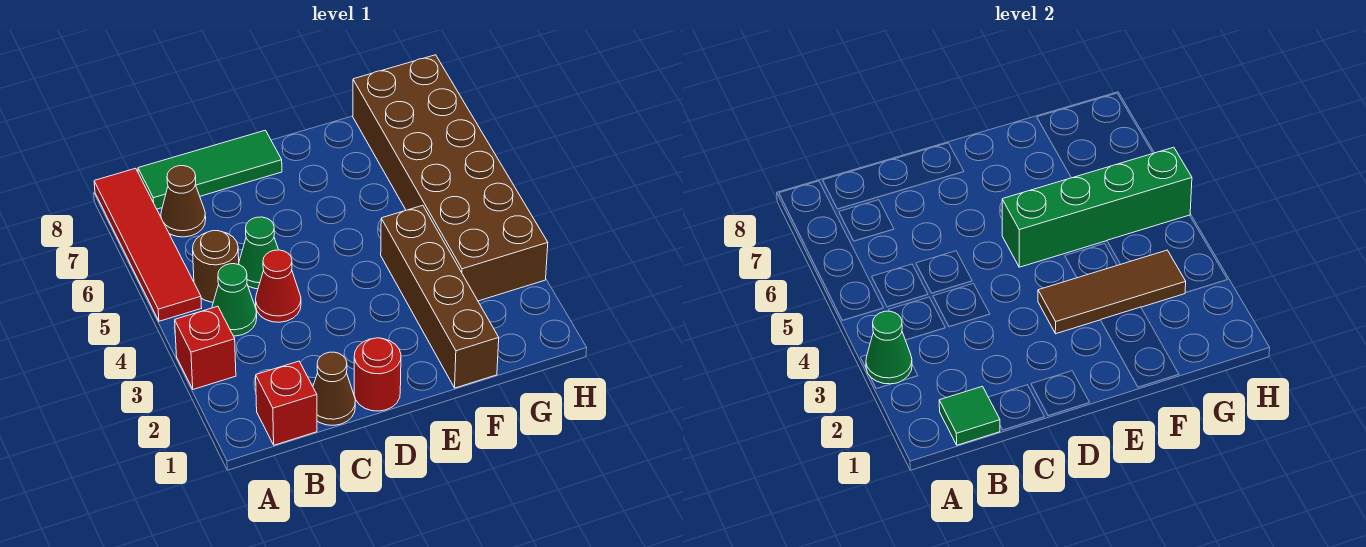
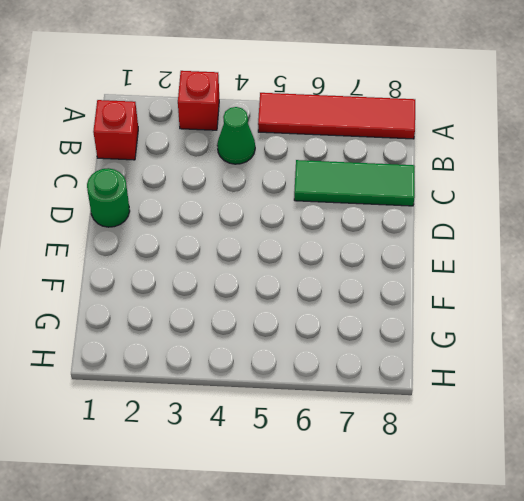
green tile C6:C8 level 1 -> green tile B8:D8 level 1
green round brick D1 level 1 -> red round brick D1 level 1
none -> brown round brick B5 level 1
none -> brown cone B7 level 1
none -> brown cone C1 level 1

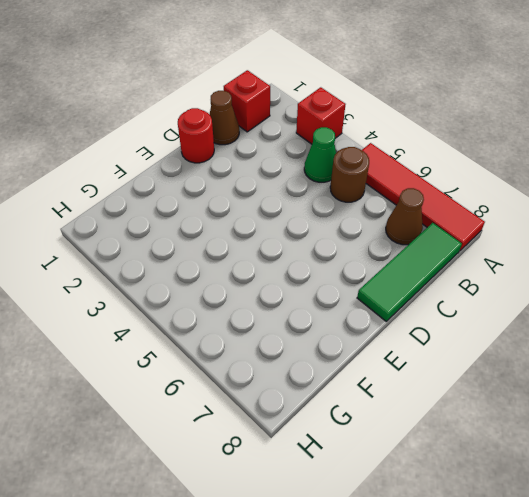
none -> red cone C4 level 1
none -> green cone C5 level 1
none -> brown brick F1:F4 level 1

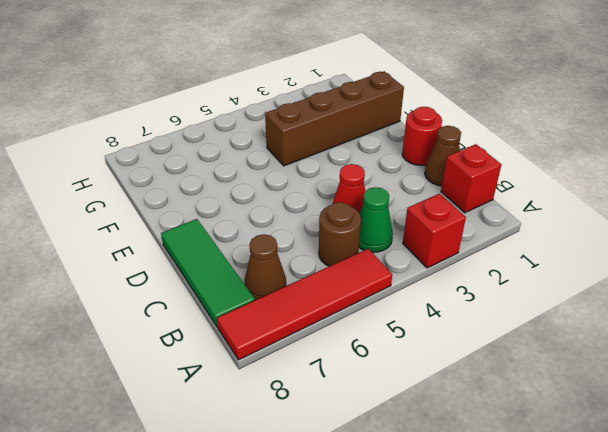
none -> green cone C5 level 1
none -> brown brick G3:H8 level 1
none -> green cone A3 level 2

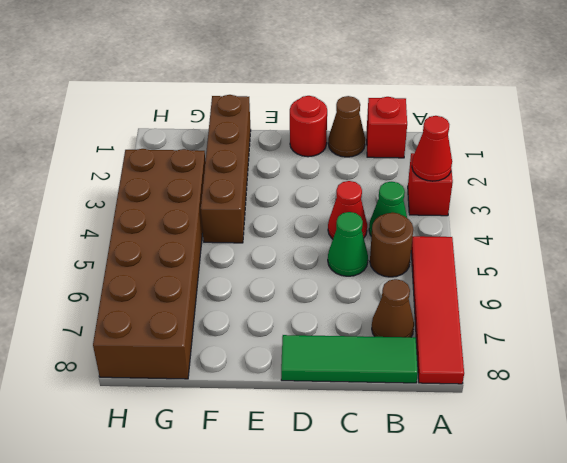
red cone A3 level 2 -> green cone A3 level 2
none -> green tile B1 level 2
none -> brown tile E3:G3 level 2
none -> green brick E5:H5 level 2

